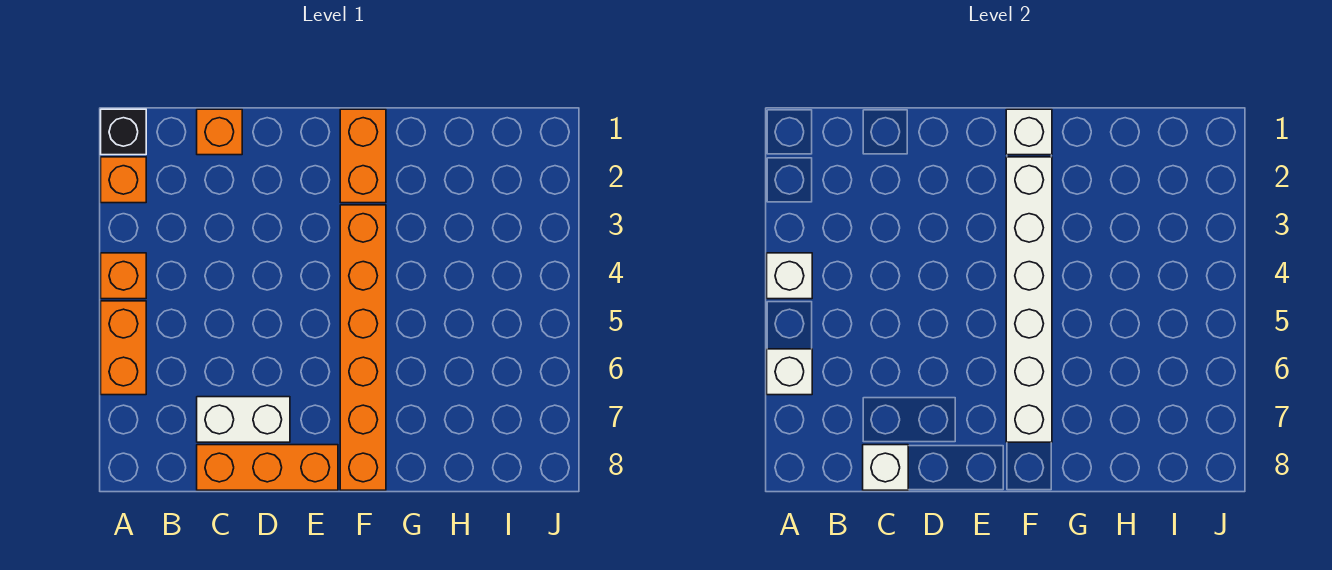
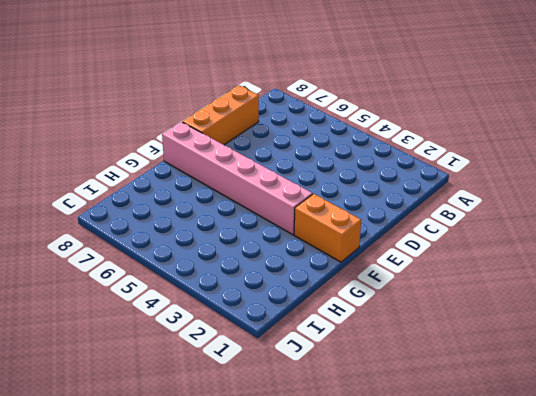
pink brick F3:F8 level 1 -> orange brick F3:F8 level 1
none -> black brick A1 level 1
none -> orange brick A2 level 1
none -> orange brick A4 level 1

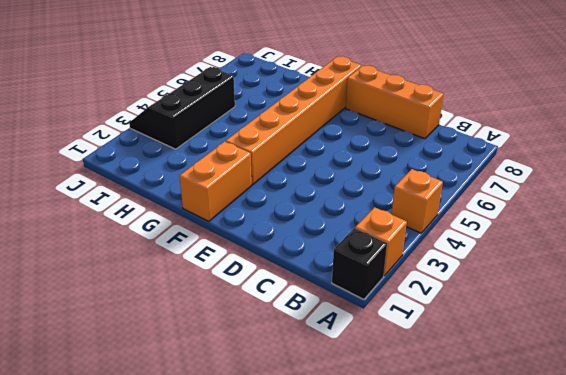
black slope I3:J5 level 1 top I -> none
none -> orange brick A5:A6 level 1
none -> orange brick C1 level 1
none -> white brick C7:D7 level 1

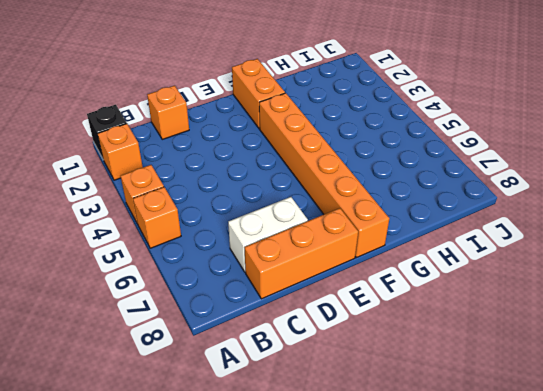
orange brick A5 level 1 -> orange brick A5:A6 level 1
none -> white brick A4 level 2
none -> white brick A6 level 2
none -> white brick C8 level 2

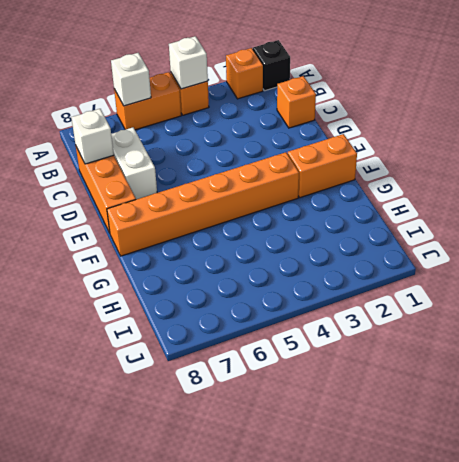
none -> white brick F1 level 2
none -> white brick F2:F7 level 2

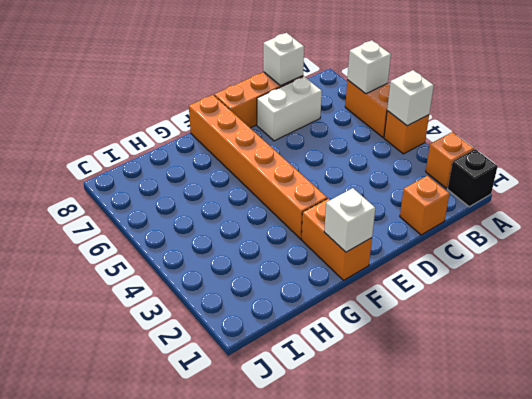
none -> white brick F2:F7 level 2

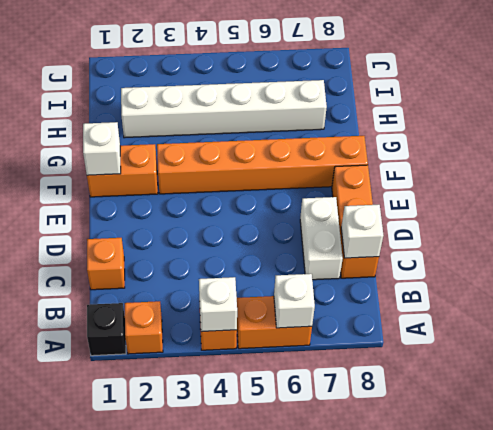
white brick H2:H7 level 1 -> white brick F2:F7 level 2

